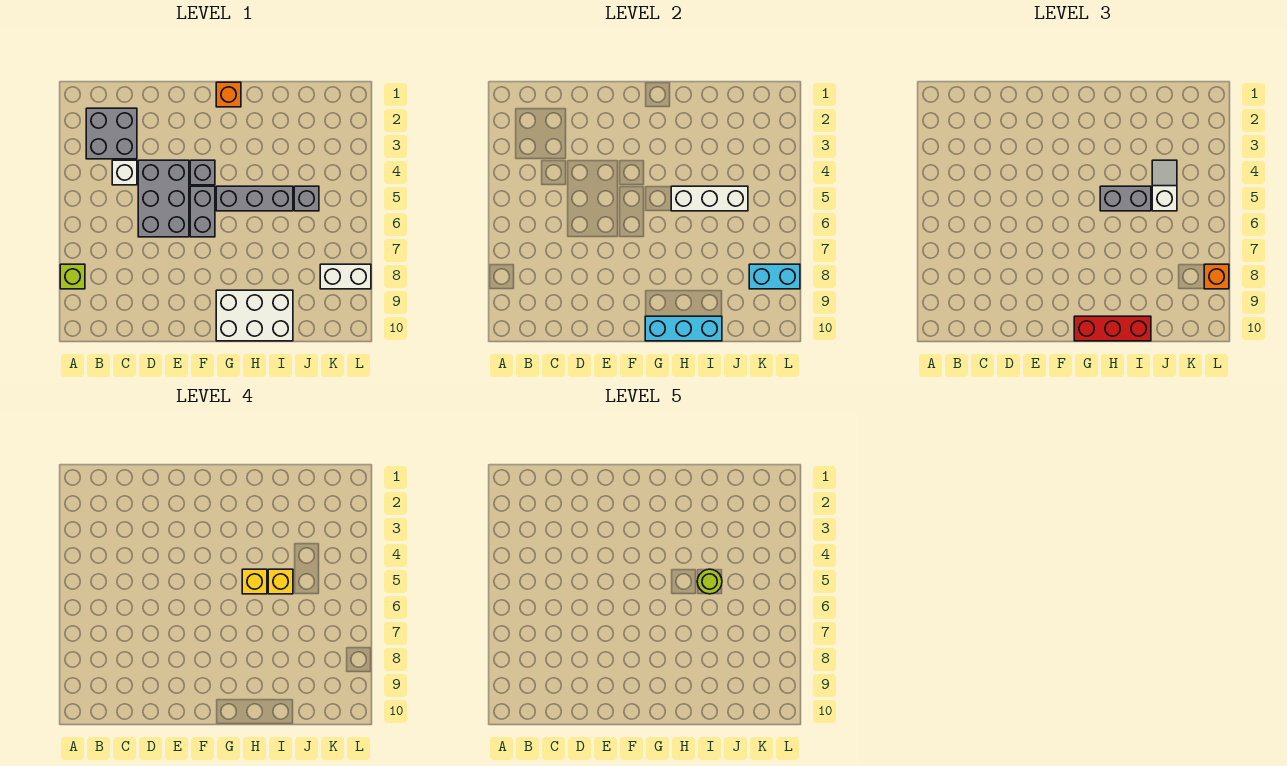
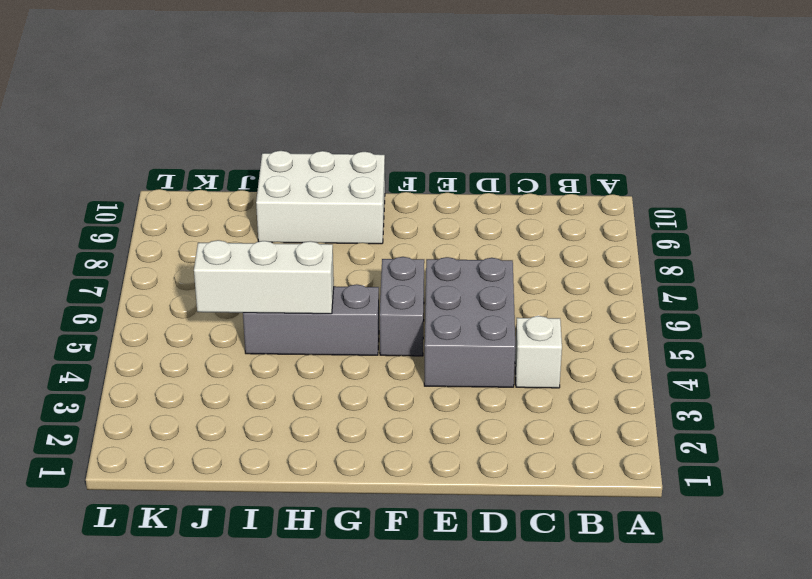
none -> lime brick A8 level 1
none -> grey brick B2:C3 level 1
none -> grey brick F4 level 1

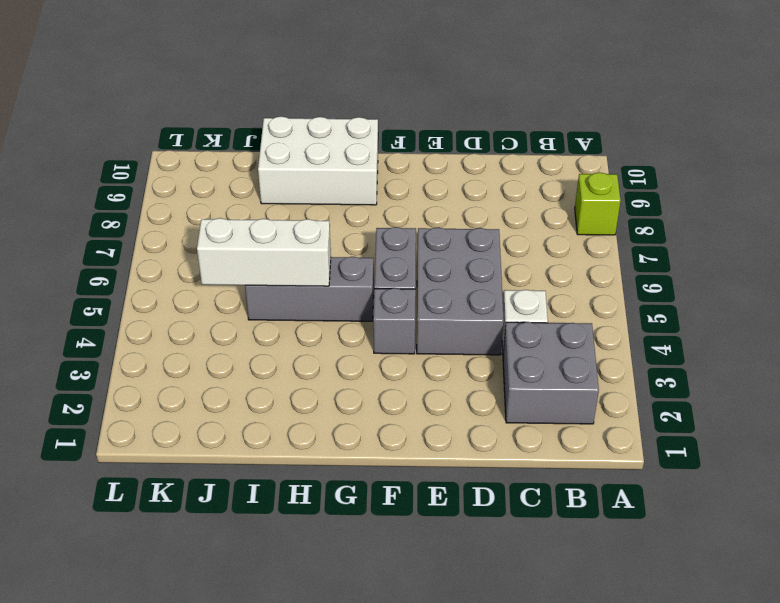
none -> orange brick G1 level 1
none -> grey brick J5 level 1
none -> white brick K8:L8 level 1

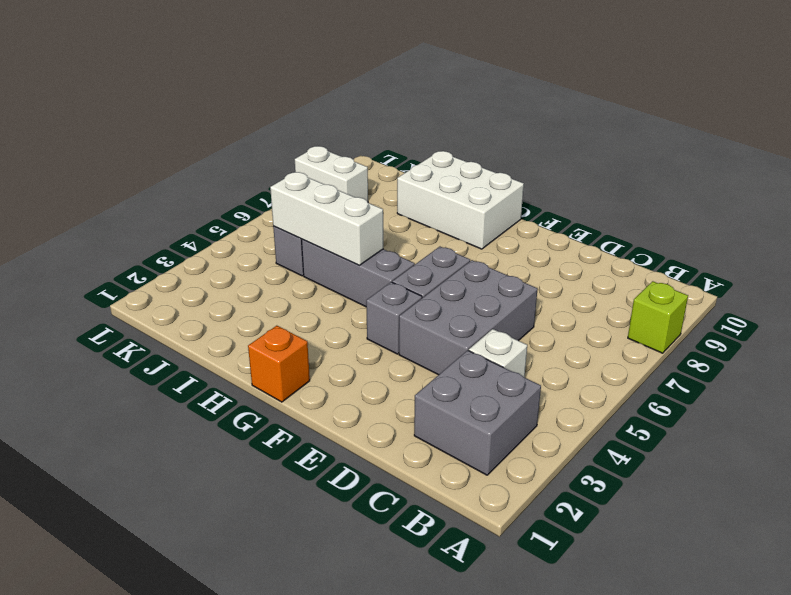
none -> cyan brick G10:I10 level 2
none -> cyan brick K8:L8 level 2
none -> red brick G10:I10 level 3

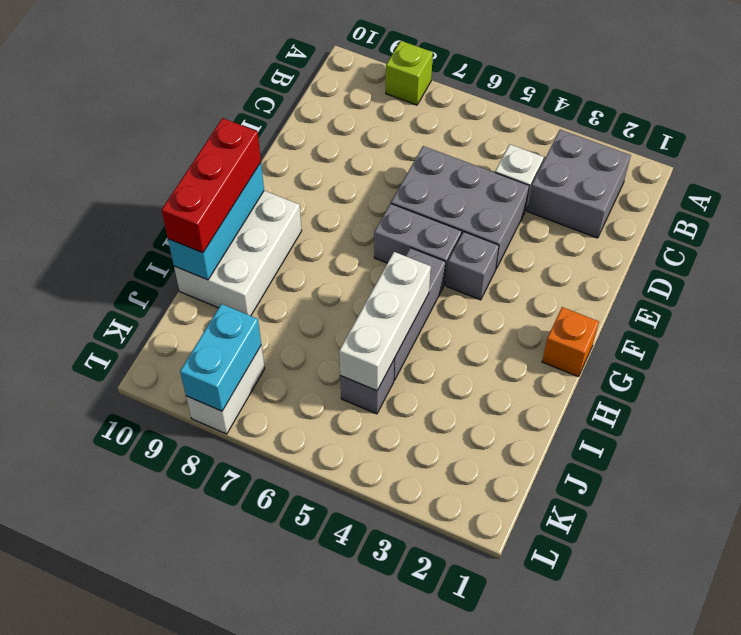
none -> grey brick H5:I5 level 3
none -> white slope J4:J5 level 3 top 5
none -> orange brick L8 level 3

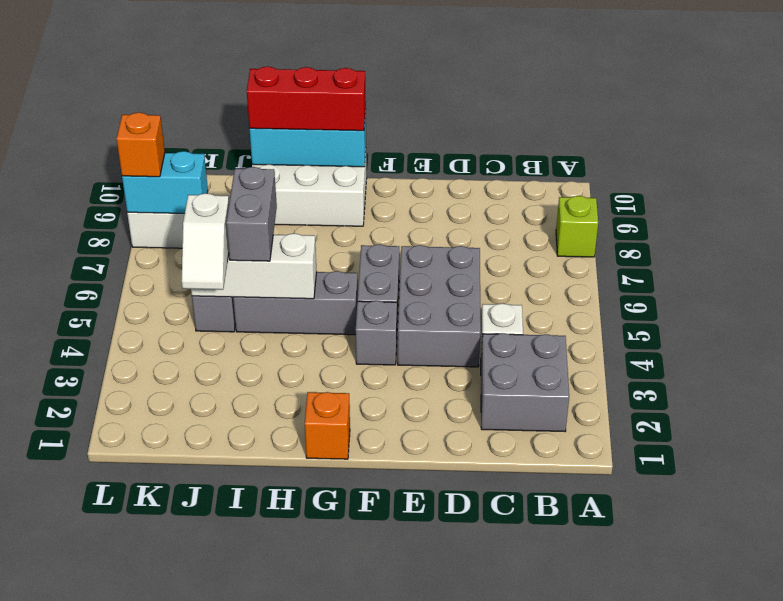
grey brick I5:I6 level 3 -> grey brick H5:I5 level 3
none -> yellow brick H5 level 4
none -> yellow brick I5 level 4
none -> lime round brick I5 level 5

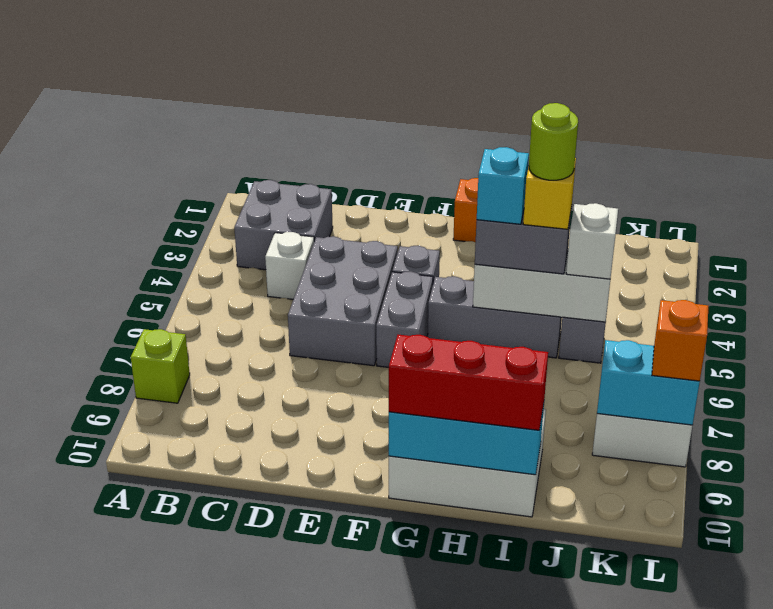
cyan brick H5 level 4 -> yellow brick H5 level 4

